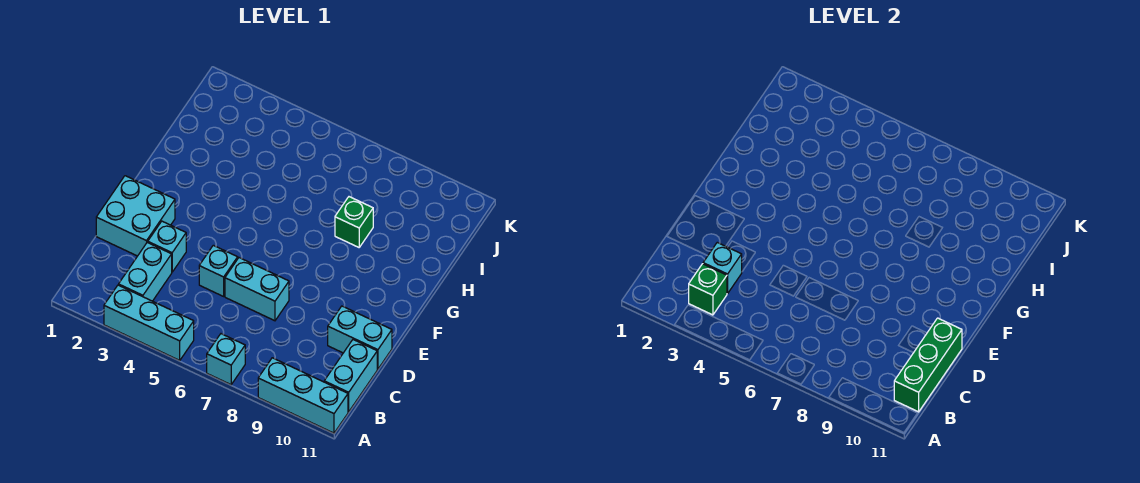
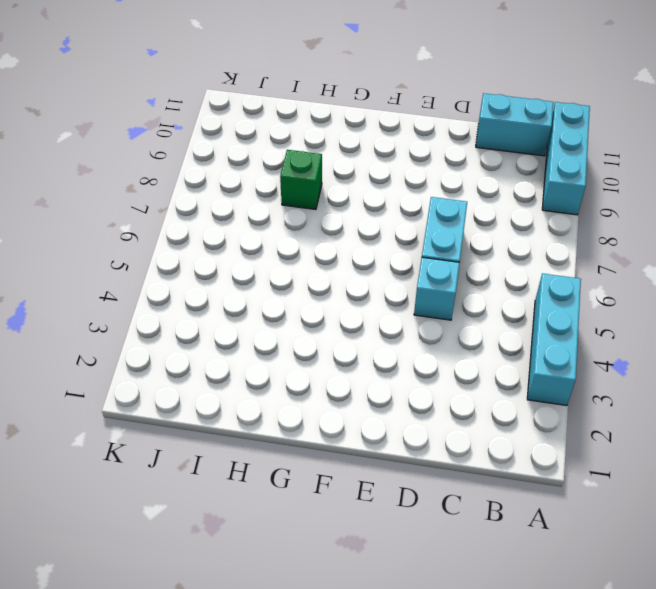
none -> cyan brick A7 level 1
none -> cyan brick B3:C3 level 1
none -> cyan brick D1:E2 level 1

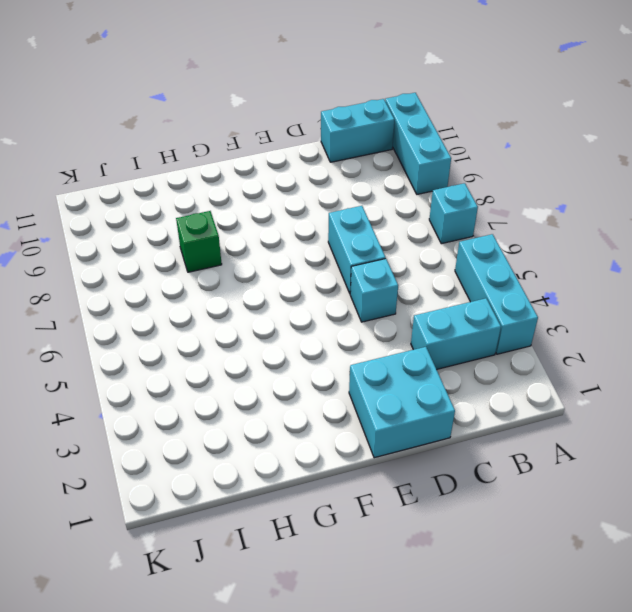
none -> cyan brick D3 level 1
none -> cyan brick D10:D11 level 1
none -> green brick B3 level 2

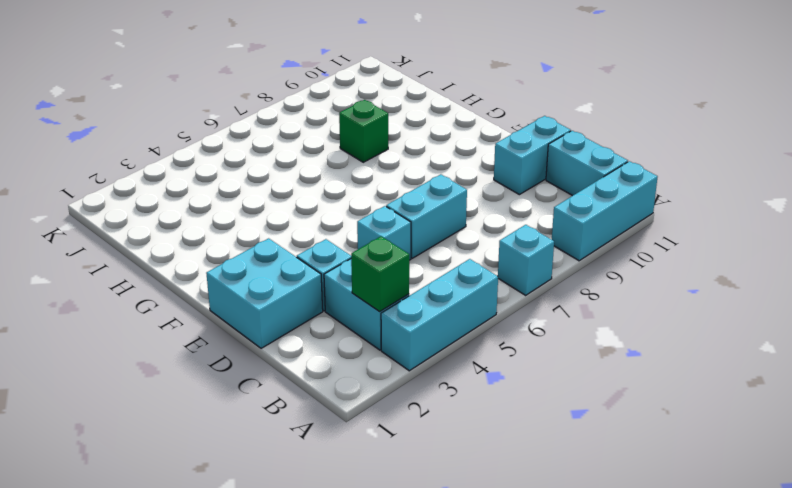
none -> green brick B11:D11 level 2
none -> cyan brick C3 level 2

